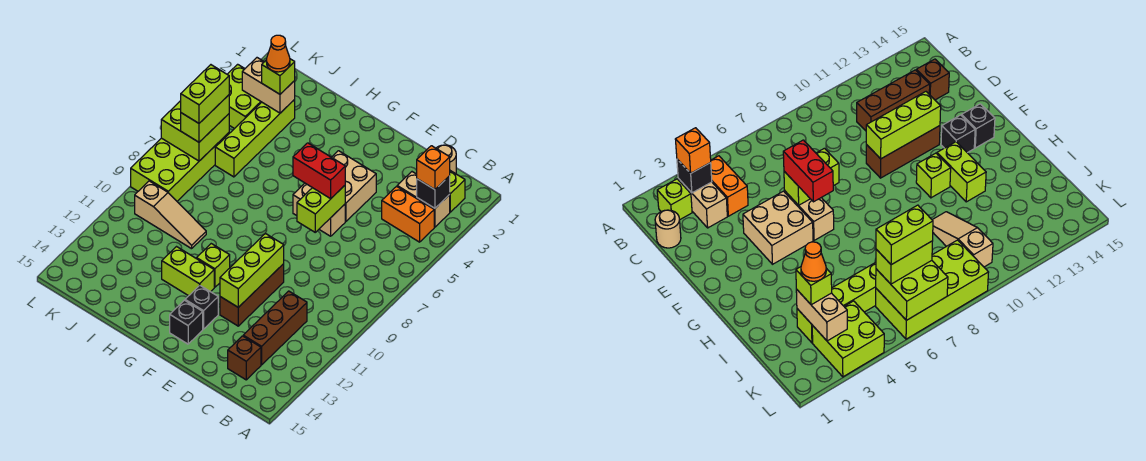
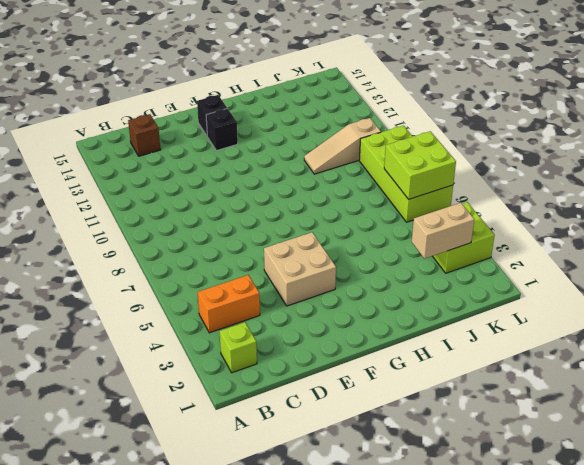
none -> tan brick B3:C3 level 1
none -> tan round brick C1 level 1
none -> brown brick C11:C13 level 1

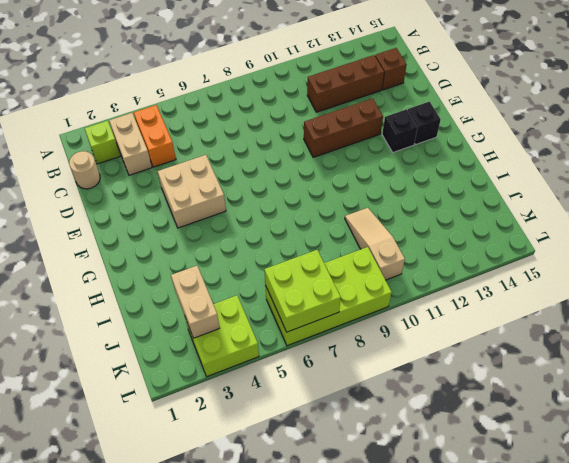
none -> tan brick E6:F6 level 1
none -> lime brick G11 level 1
none -> lime brick G12:H12 level 1

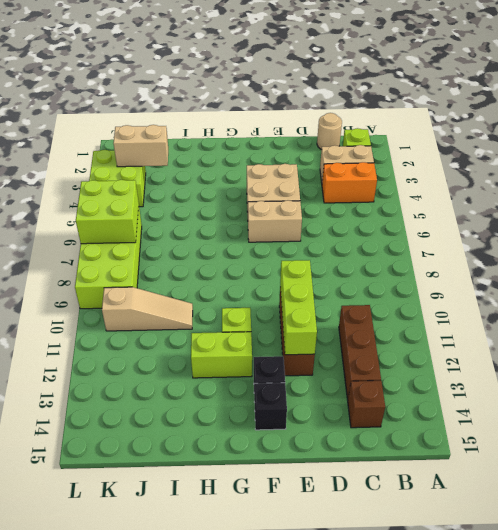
none -> lime brick J3:J6 level 1
none -> black brick B3 level 2
none -> lime brick E6:E7 level 2

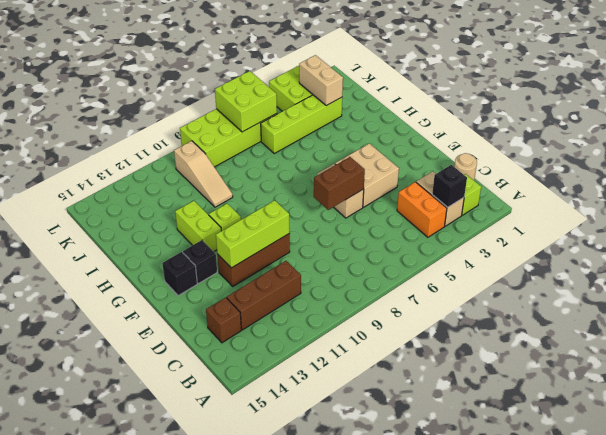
brown brick E6:E7 level 2 -> lime brick E6:E7 level 2
none -> orange brick B3 level 3
none -> red brick E6:F6 level 3
none -> lime brick J3 level 3

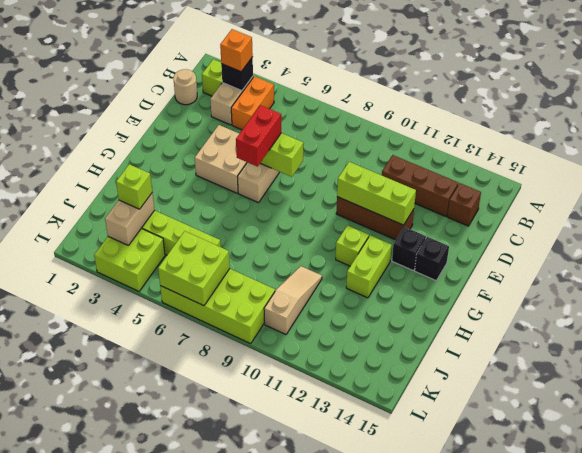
none -> lime brick K6:K7 level 3
none -> orange cone J3 level 4
none -> lime brick K6:K7 level 4

